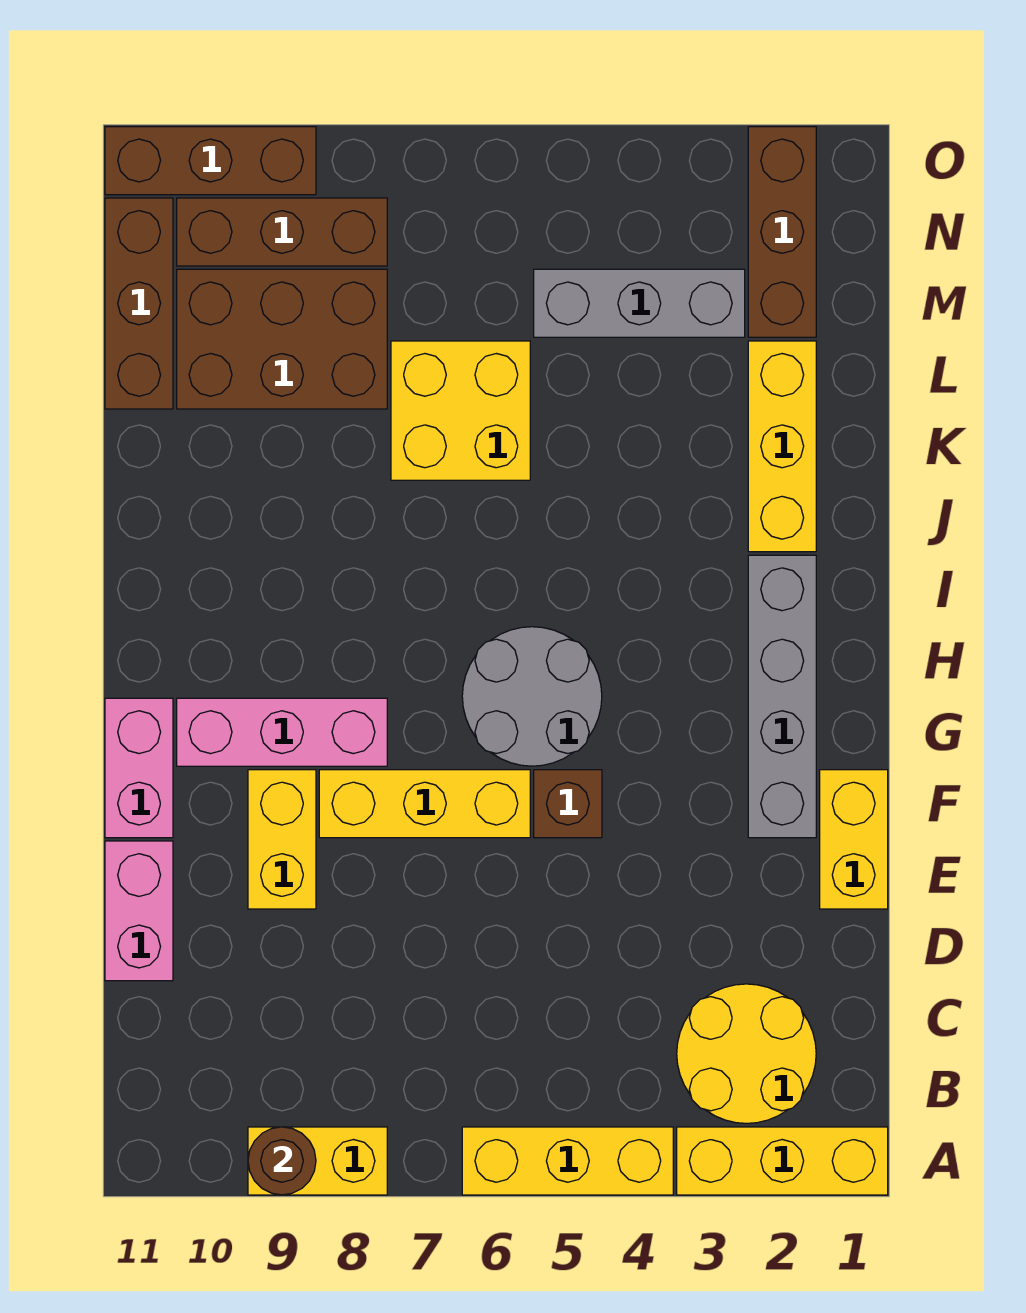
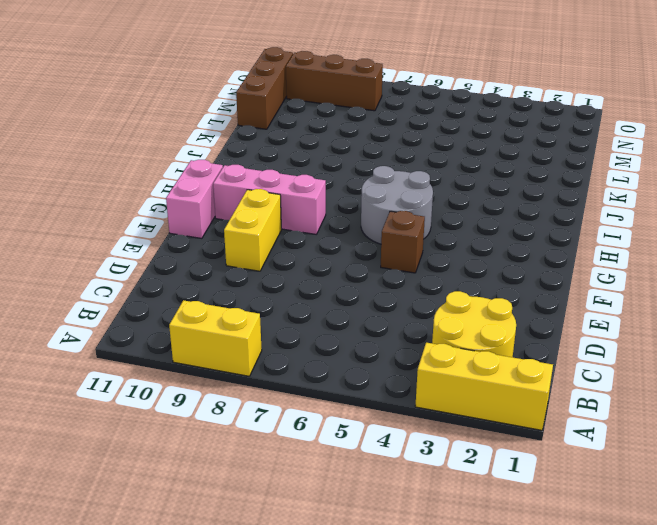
none -> yellow brick A4:A6 level 1
none -> pink brick D11:E11 level 1
none -> yellow brick E1:F1 level 1

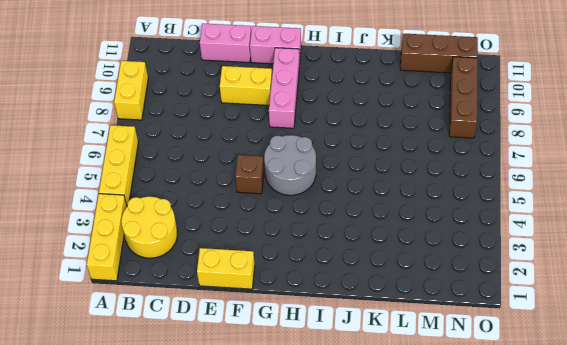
none -> grey brick F2:I2 level 1
none -> yellow brick F6:F8 level 1
none -> yellow brick J2:L2 level 1

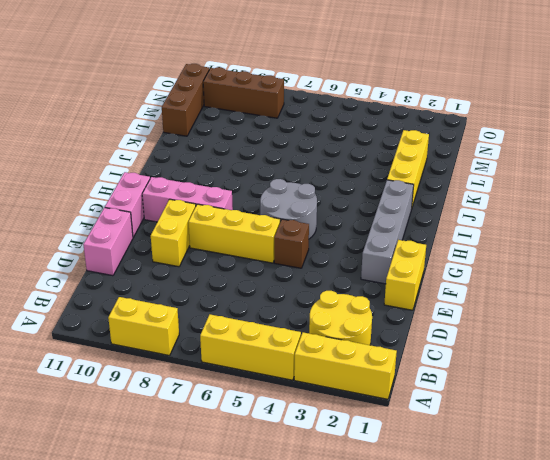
none -> yellow brick K6:L7 level 1
none -> brown brick L8:M10 level 1
none -> brown brick M2:O2 level 1

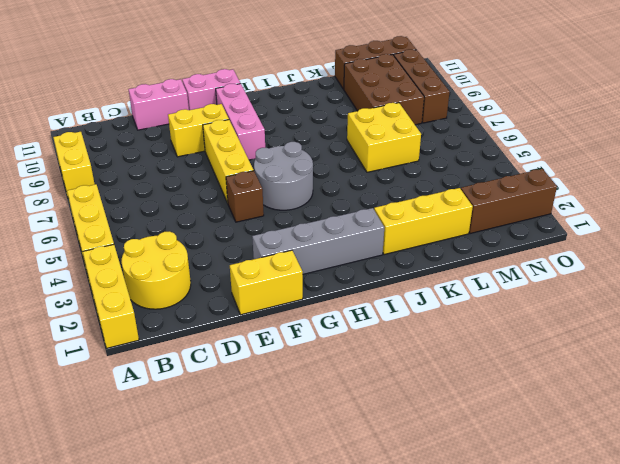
none -> grey brick M3:M5 level 1
none -> brown brick O9:O11 level 1
none -> brown round brick A9 level 2

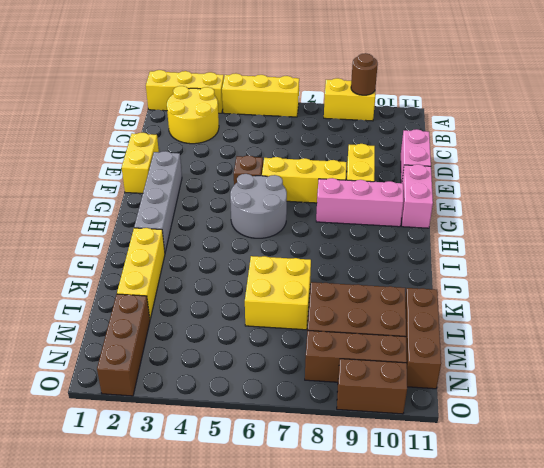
brown brick O9:O10 level 1 -> brown brick O9:O11 level 1
none -> grey brick M3:M5 level 1

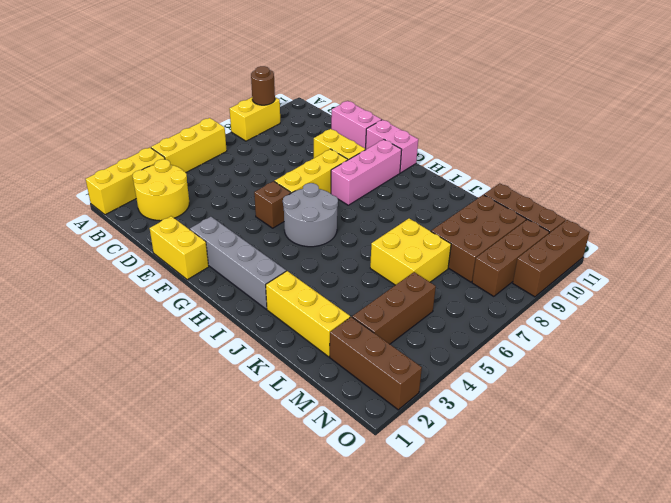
brown brick M3:M5 level 1 -> grey brick M3:M5 level 1

